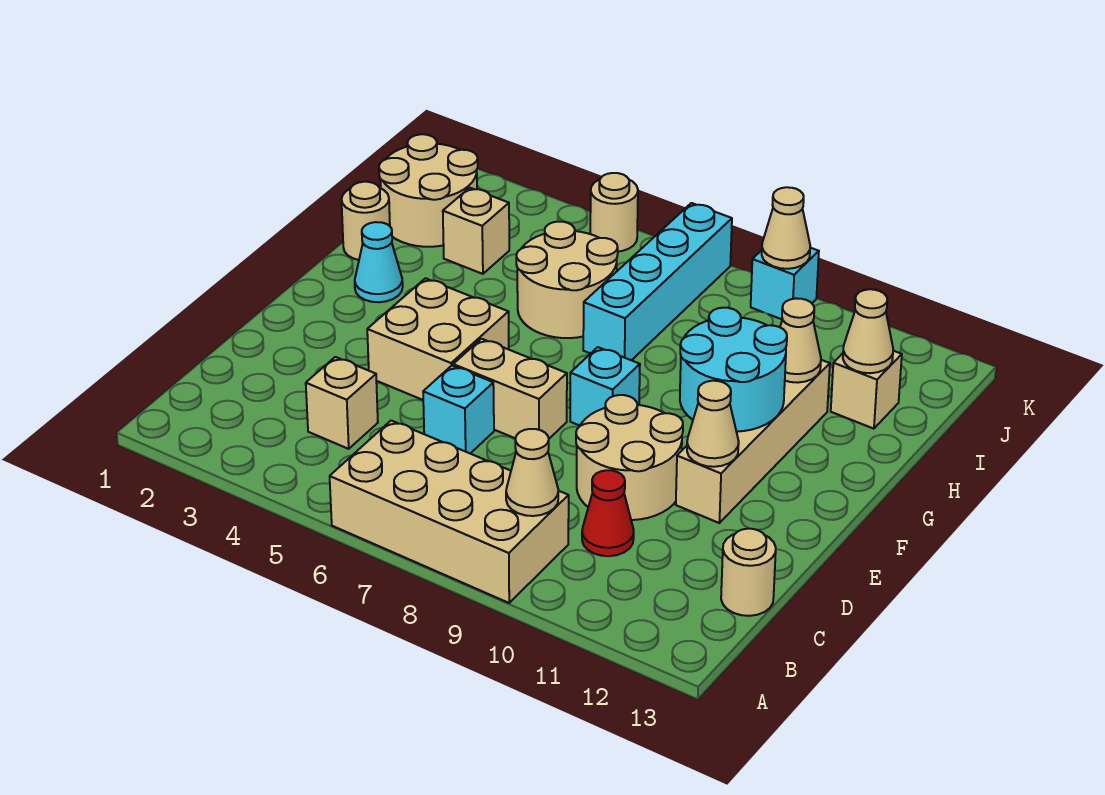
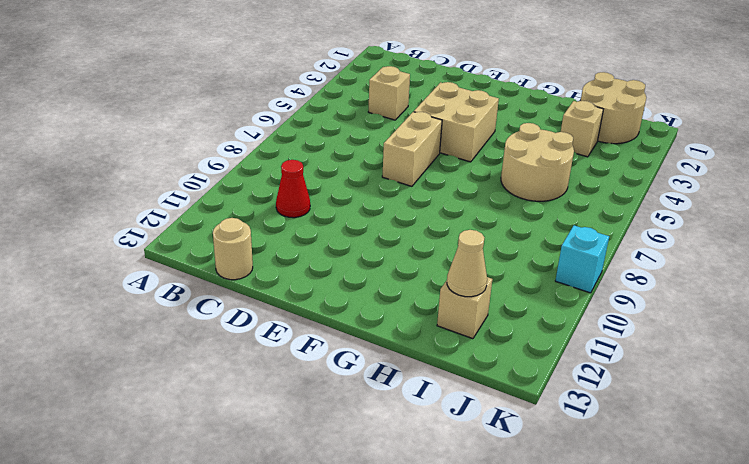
none -> tan brick A6:B9 level 1
none -> cyan brick D6 level 1
none -> tan round brick D9:E10 level 1

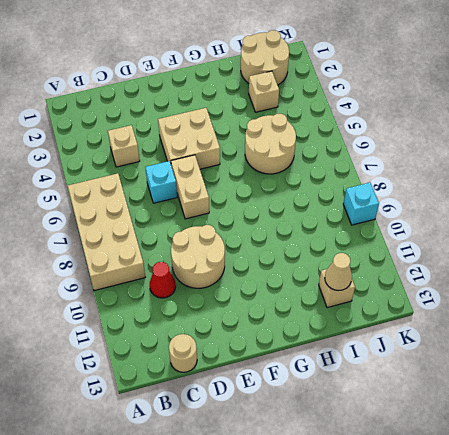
none -> tan brick E11:H11 level 1
none -> cyan brick F8 level 1
none -> cyan cone G2 level 1

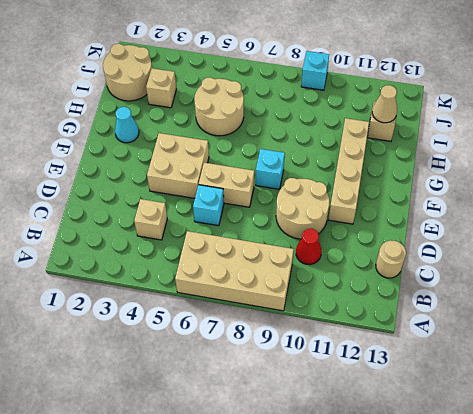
none -> tan round brick H1 level 1
none -> cyan brick H7:K7 level 1
none -> tan round brick K5 level 1

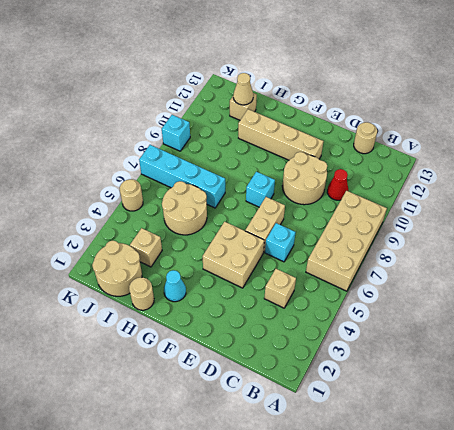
none -> tan cone B9 level 2
none -> tan cone E11 level 2
none -> cyan round brick F10:G11 level 2

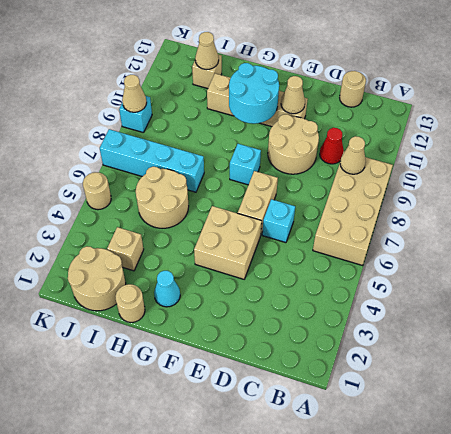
none -> tan brick C4 level 1
none -> tan cone H11 level 2

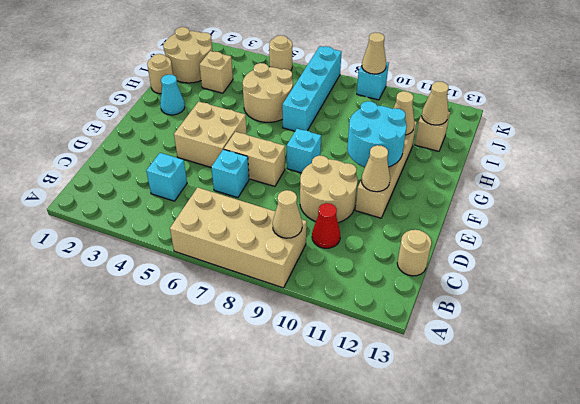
cyan brick C4 level 1 -> tan brick C4 level 1

